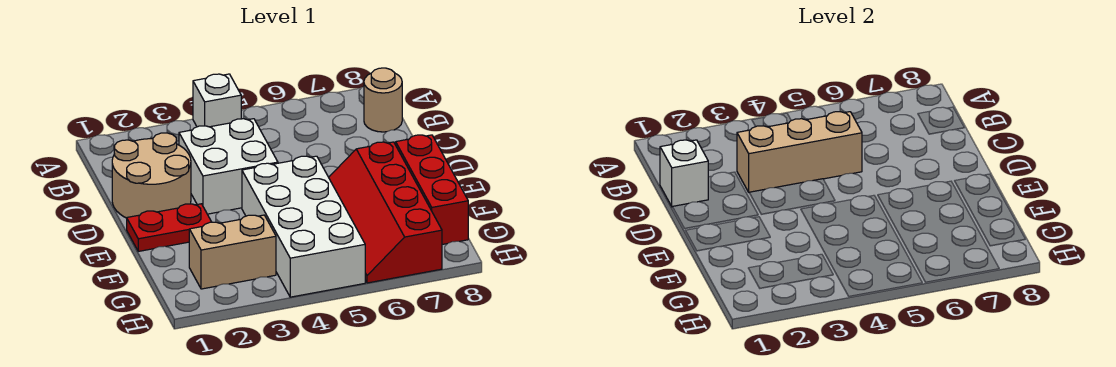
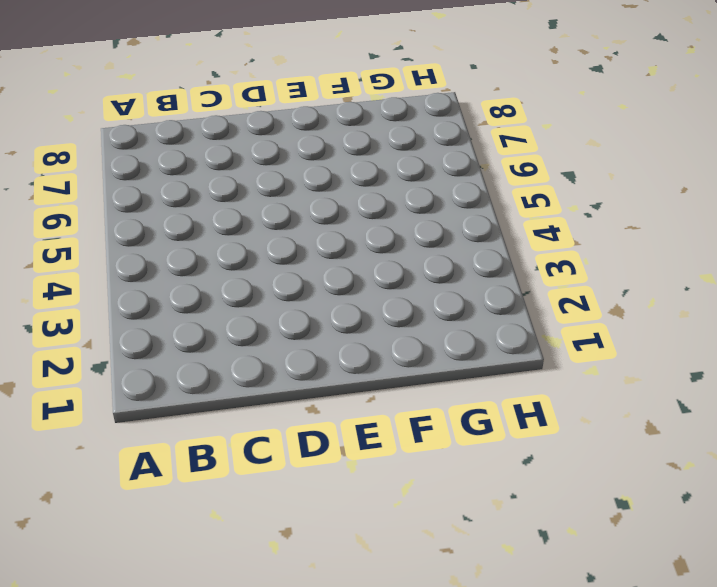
none -> white brick A4 level 1
none -> tan round brick B8 level 1

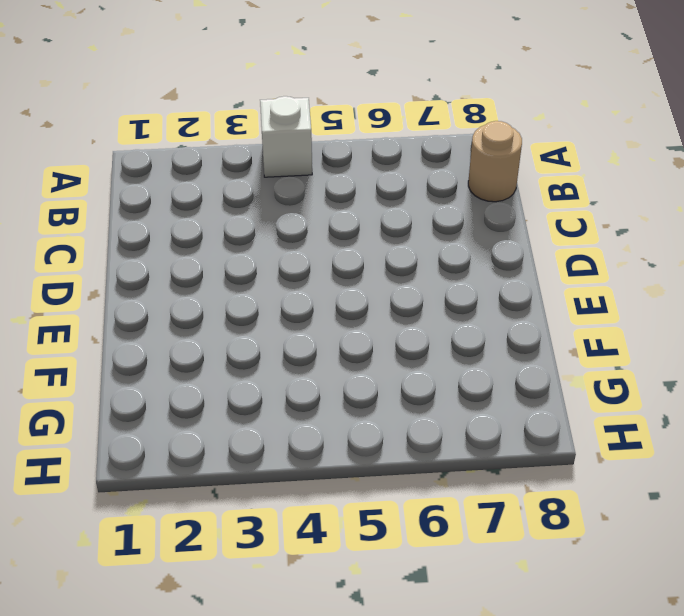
none -> tan round brick C1:D2 level 1
none -> white brick C3:D4 level 1

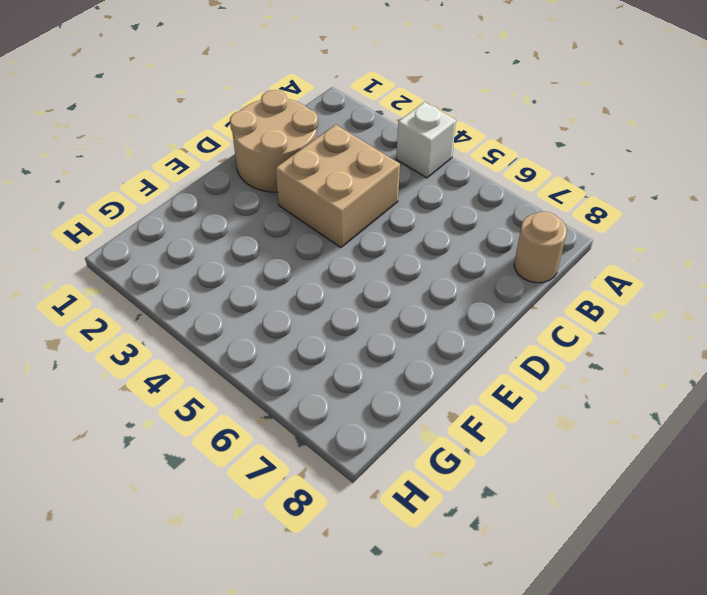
tan brick C3:D4 level 1 -> white brick C3:D4 level 1
none -> red plate E1:E2 level 1
none -> white brick E4:H5 level 1

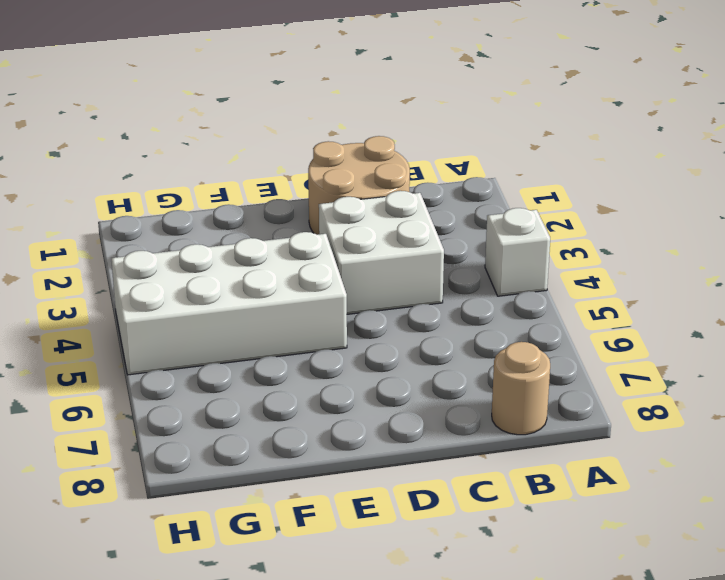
none -> red plate E1:E2 level 1
none -> red slope E6:H7 level 1 top 7

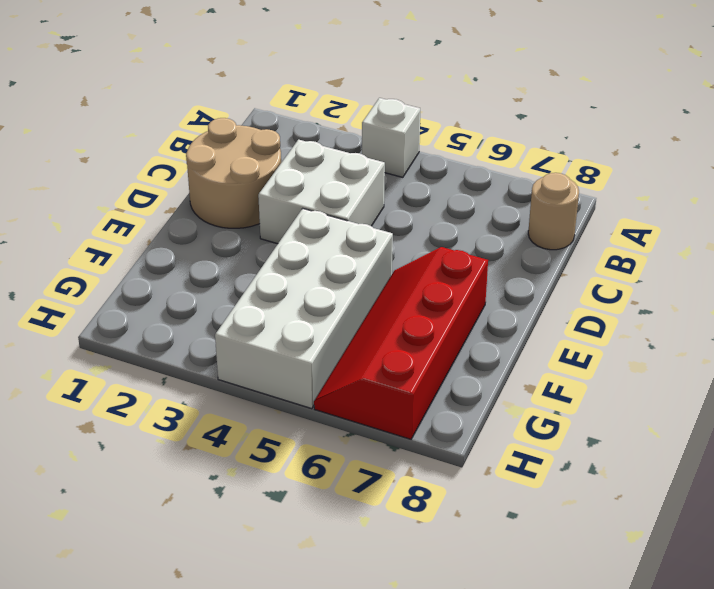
none -> red plate E1:E2 level 1
none -> red brick E8:G8 level 1

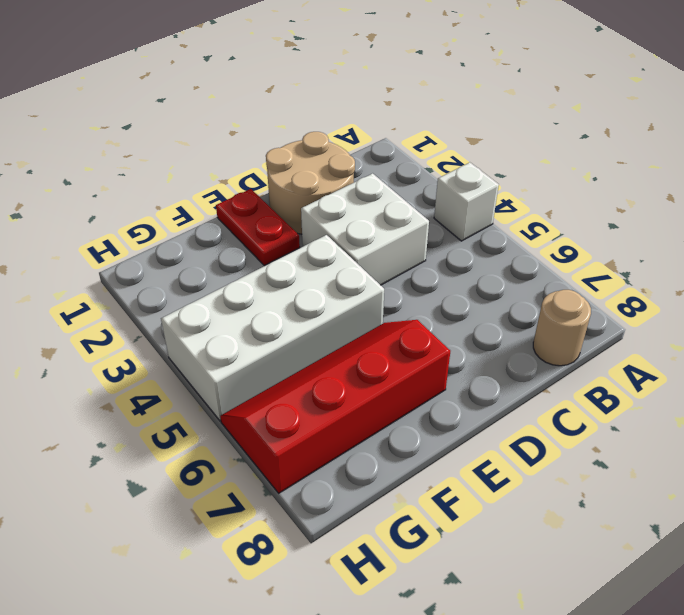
none -> red brick E8:G8 level 1
none -> tan brick G2:G3 level 1

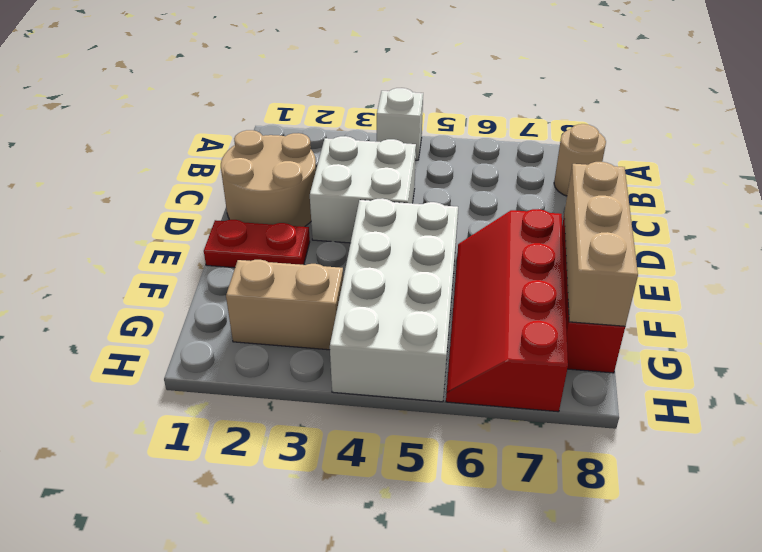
tan brick E8:G8 level 2 -> tan brick C3:C5 level 2
none -> white brick C1 level 2

